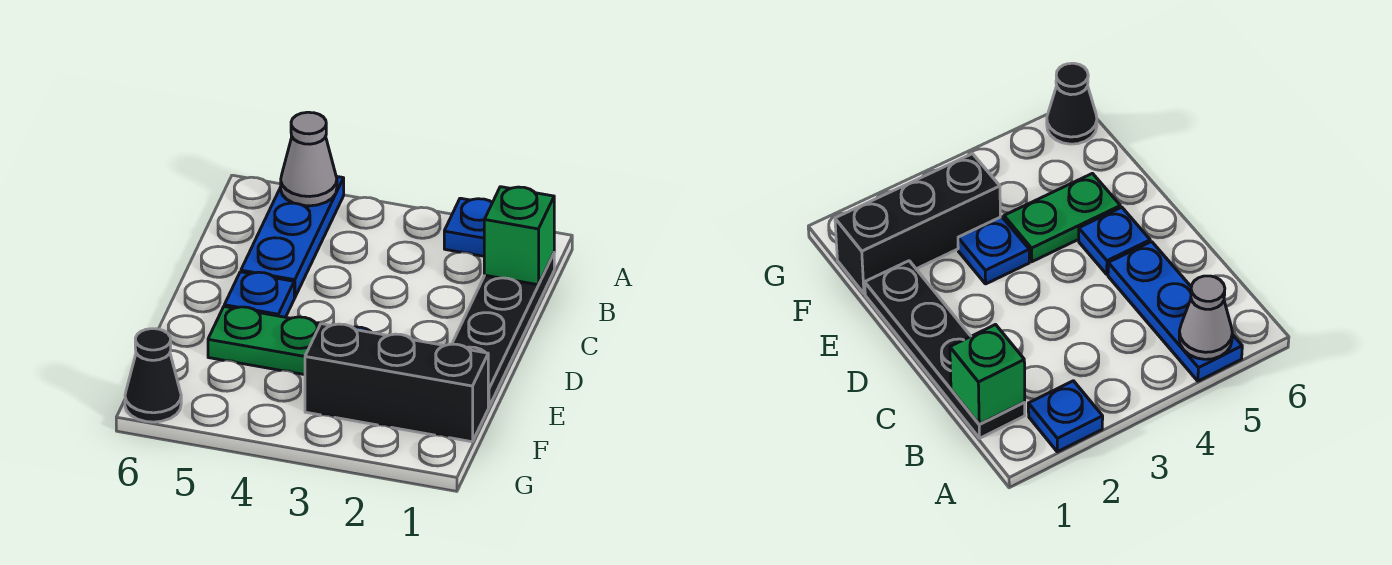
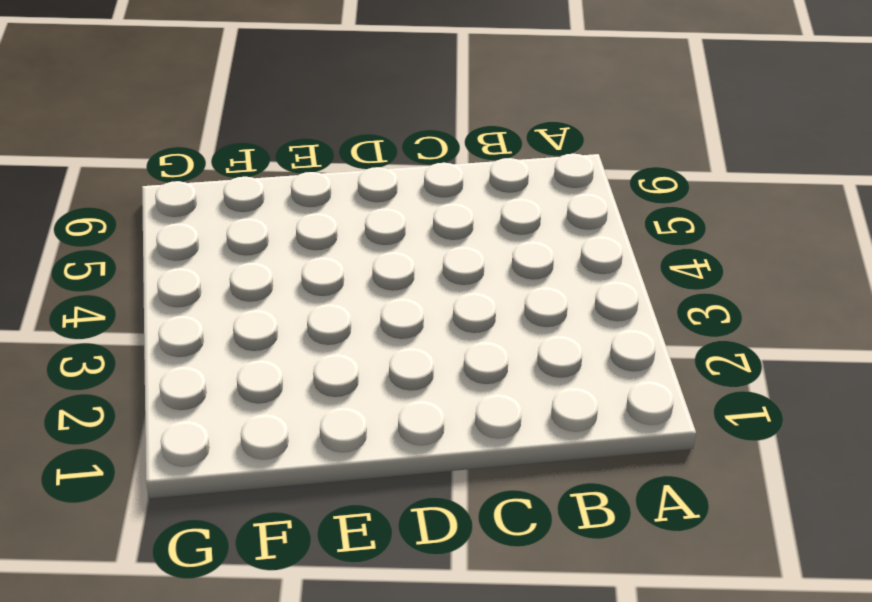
none -> blue plate A2 level 1
none -> blue plate A5:C5 level 1

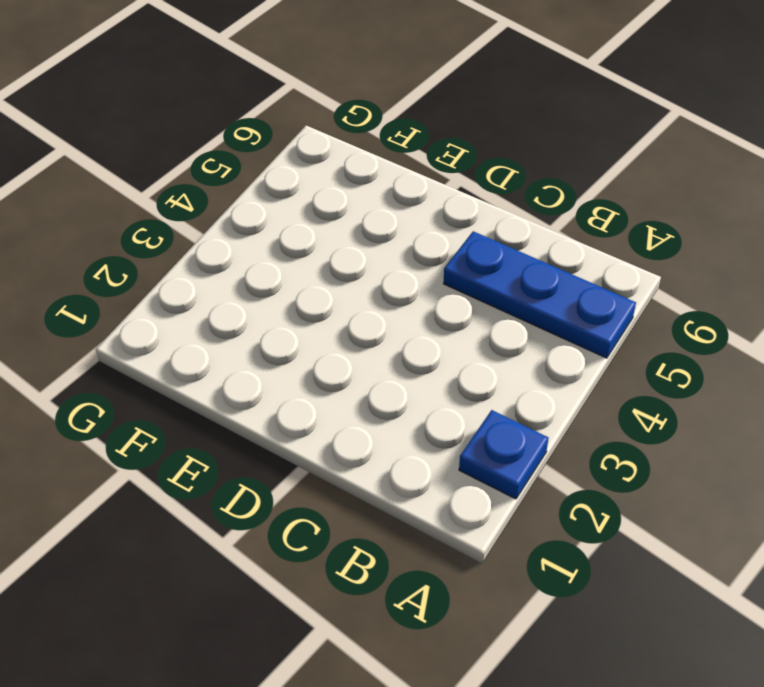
none -> black plate B1:E1 level 1
none -> blue plate D5 level 1

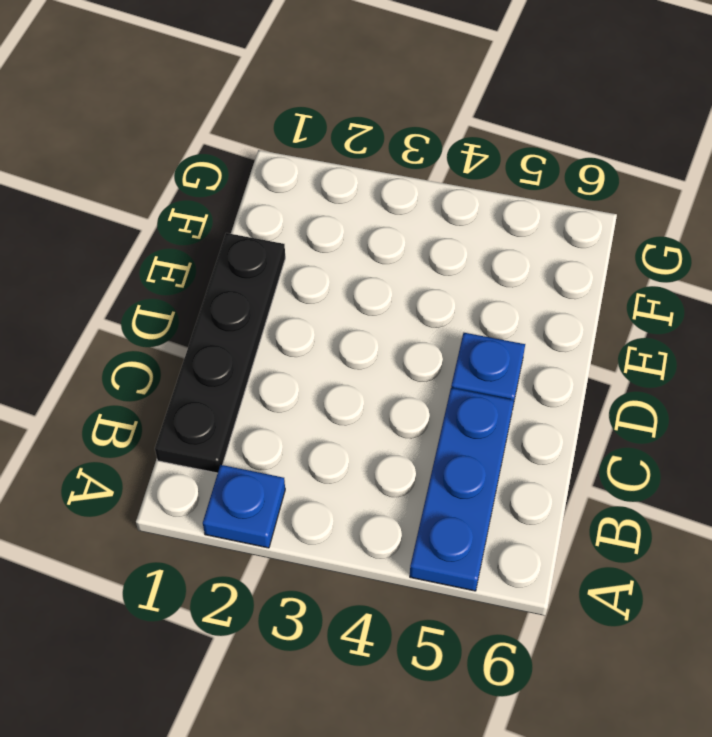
none -> blue plate E3 level 1
none -> green plate E4:E5 level 1

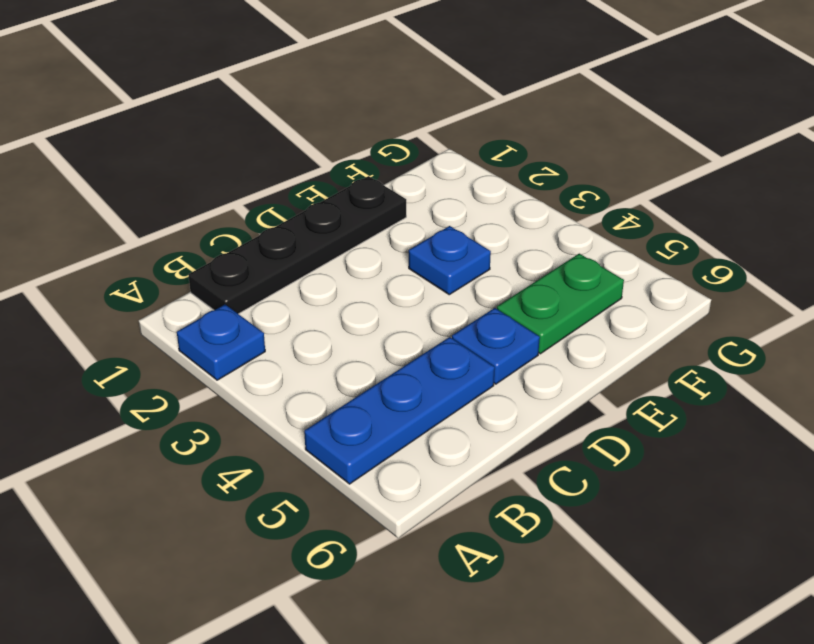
green plate E5:F5 level 1 -> green plate E4:E5 level 1
none -> black brick F1:F3 level 1
none -> black cone G6 level 1

